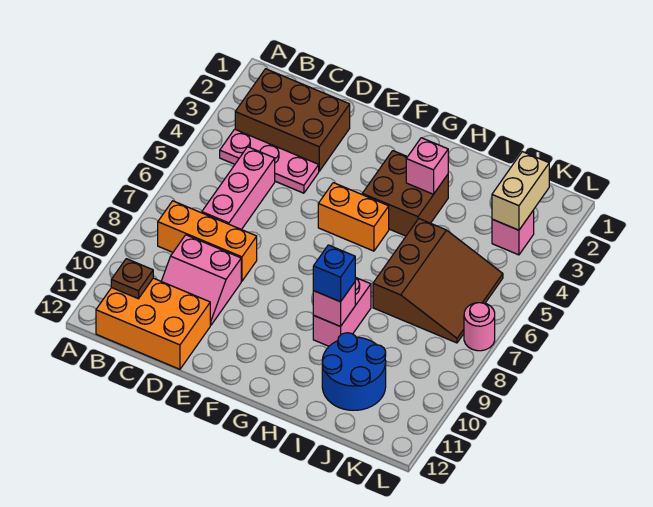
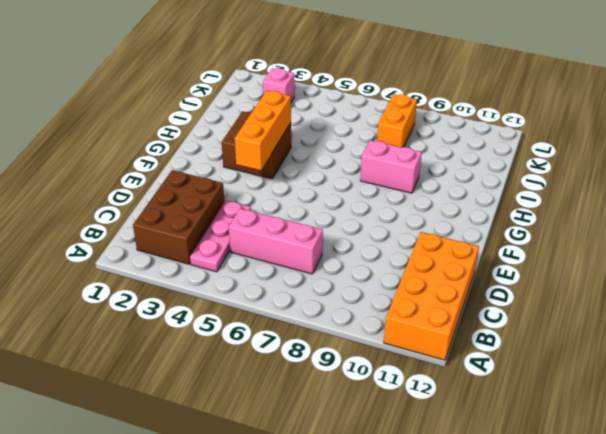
orange brick A11:D12 level 1 -> orange brick B11:D12 level 1
orange brick F4:H4 level 2 -> orange brick B8:D8 level 1
orange brick J8:K8 level 1 -> orange brick F5:G5 level 1
none -> pink slope C9:D10 level 1 top 9
none -> brown slope I5:K7 level 1 top I
none -> blue round brick I10:J11 level 1

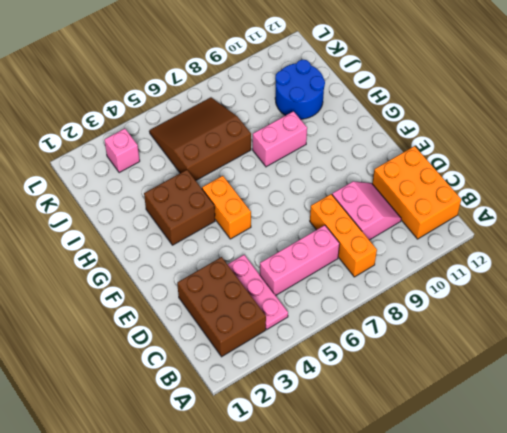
none -> pink round brick L7 level 1
none -> brown plate B11 level 2
none -> pink brick H3 level 2

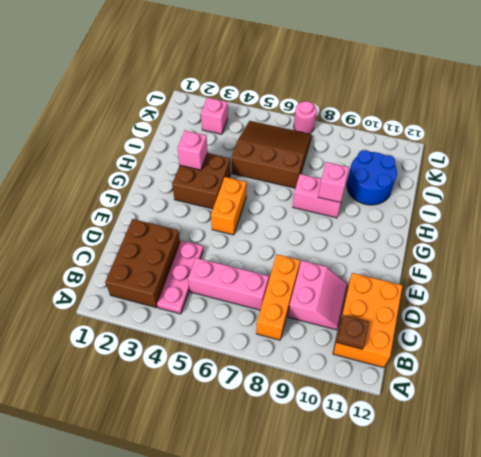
none -> tan brick K2:K3 level 2
none -> blue brick H9 level 3

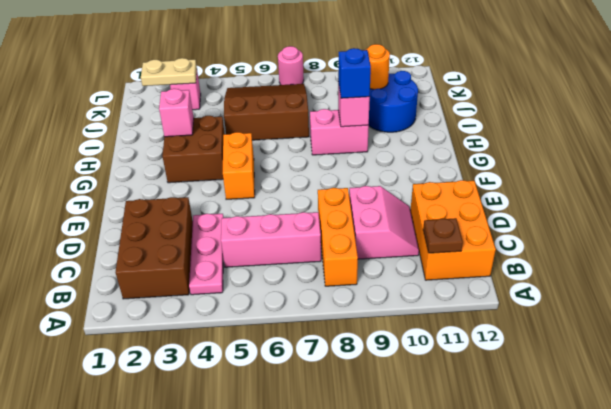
orange round brick J10 level 2 -> none
tan plate K2:K3 level 2 -> tan brick K2:K3 level 2

